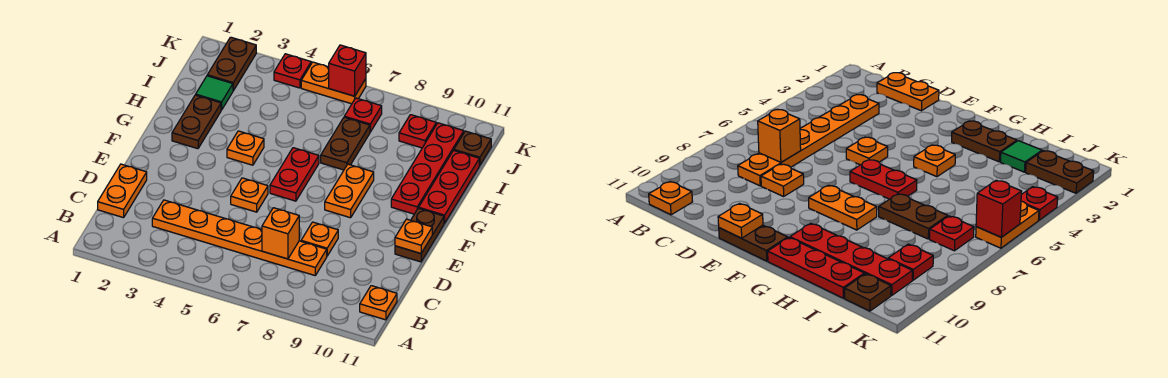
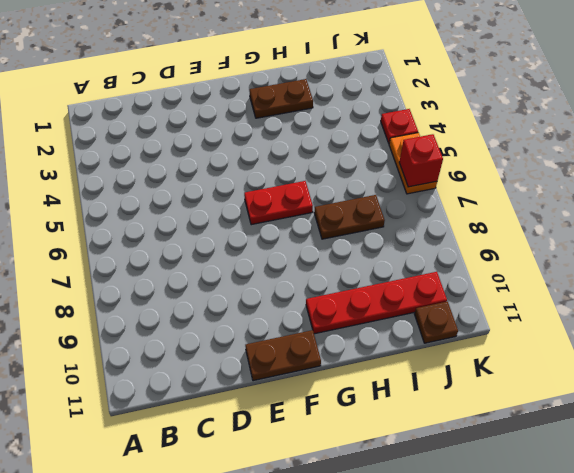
none -> orange plate B11 level 1
none -> orange plate C1:D1 level 1
none -> orange plate C3:C8 level 1

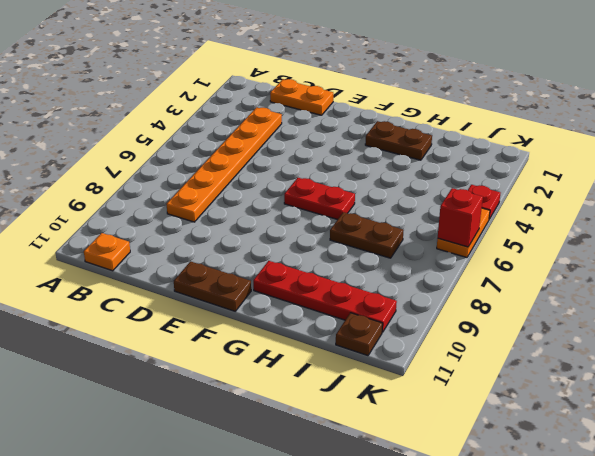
none -> orange plate D8 level 1
none -> orange plate E5 level 1
none -> orange plate F8:G8 level 1

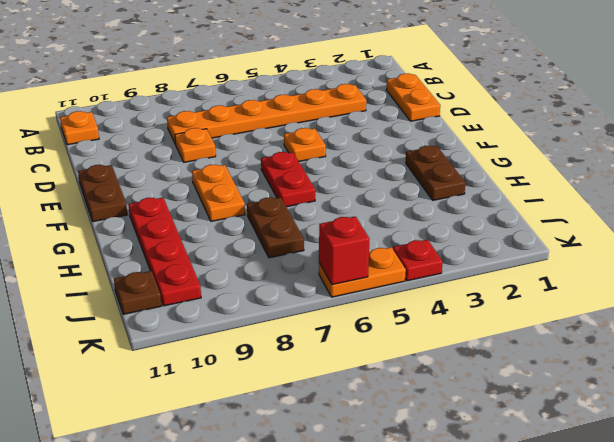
none -> orange plate G4 level 1
none -> red plate G11:I11 level 1
none -> green tile I2 level 1

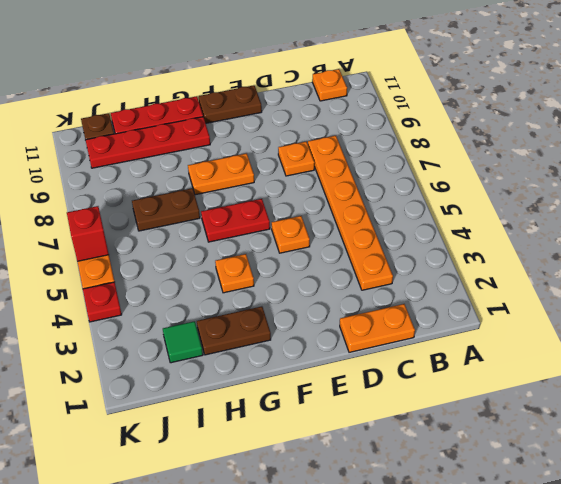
none -> brown plate J2:K2 level 1
none -> red plate J7 level 1
none -> red plate J9 level 1

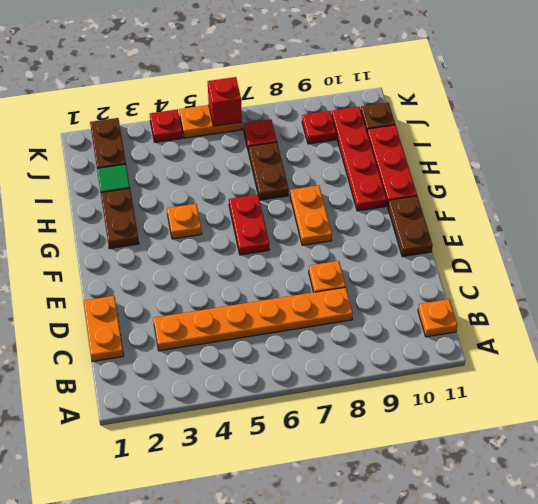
none -> orange plate E5 level 1
none -> orange brick C7 level 2
none -> orange plate E11 level 2

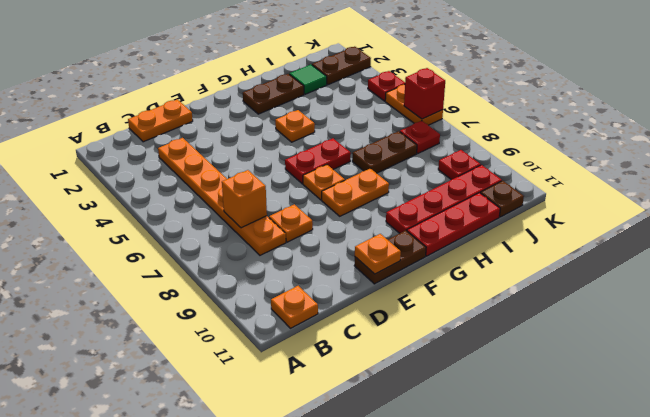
orange plate F7 level 1 -> orange plate E5 level 1

